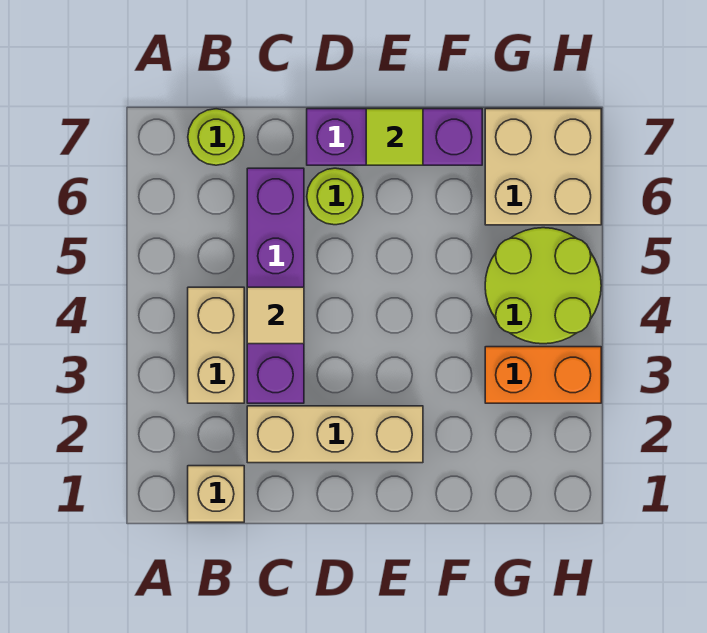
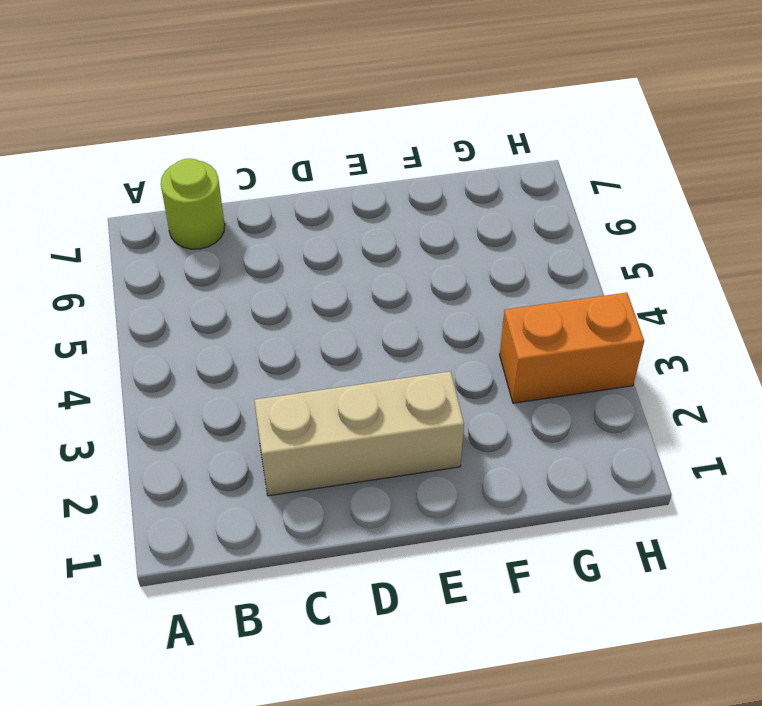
none -> tan brick B1 level 1
none -> tan brick B3:B4 level 1
none -> purple brick C3:C6 level 1

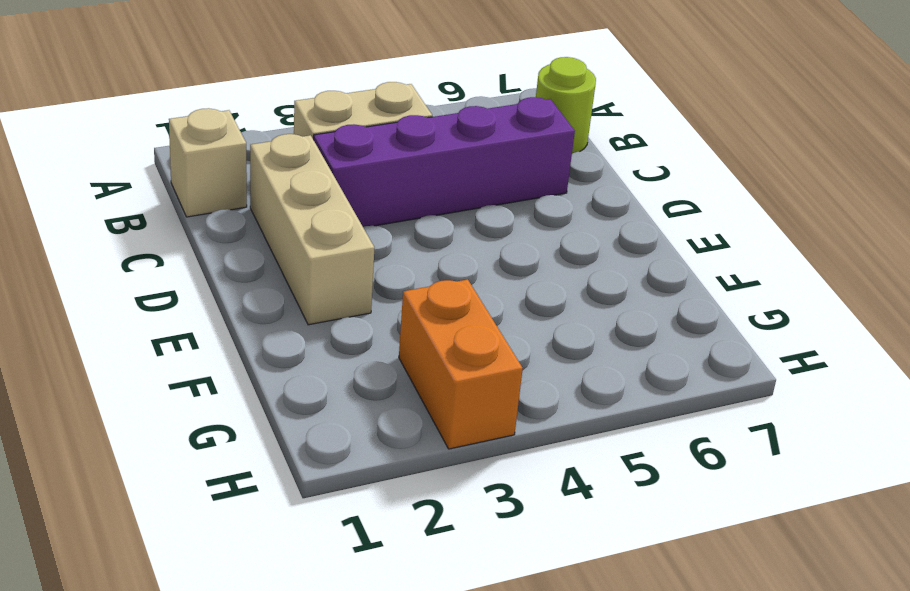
none -> lime round brick D6 level 1
none -> purple brick D7:F7 level 1
none -> lime round brick G4:H5 level 1

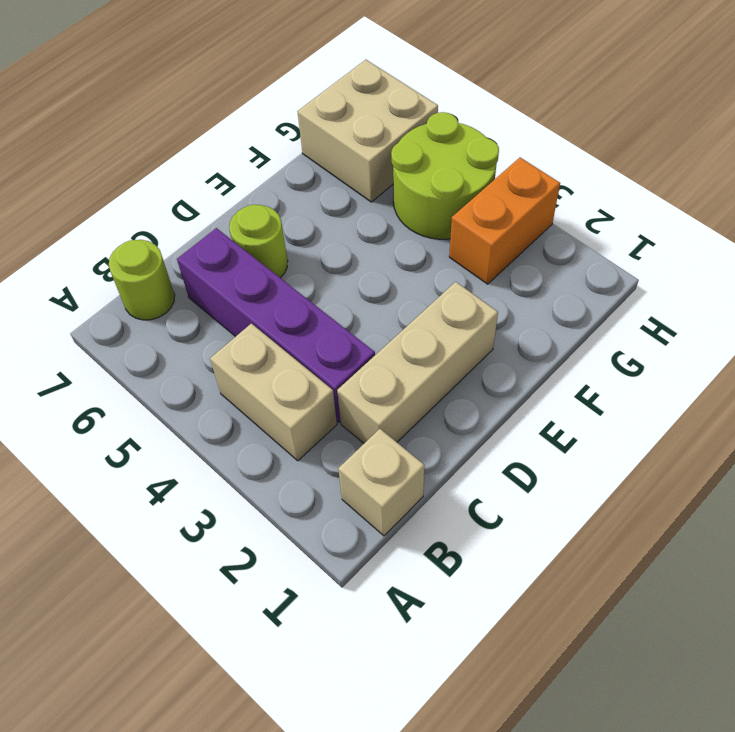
none -> purple brick D7:F7 level 1
none -> tan tile C4 level 2
none -> lime tile E7 level 2

